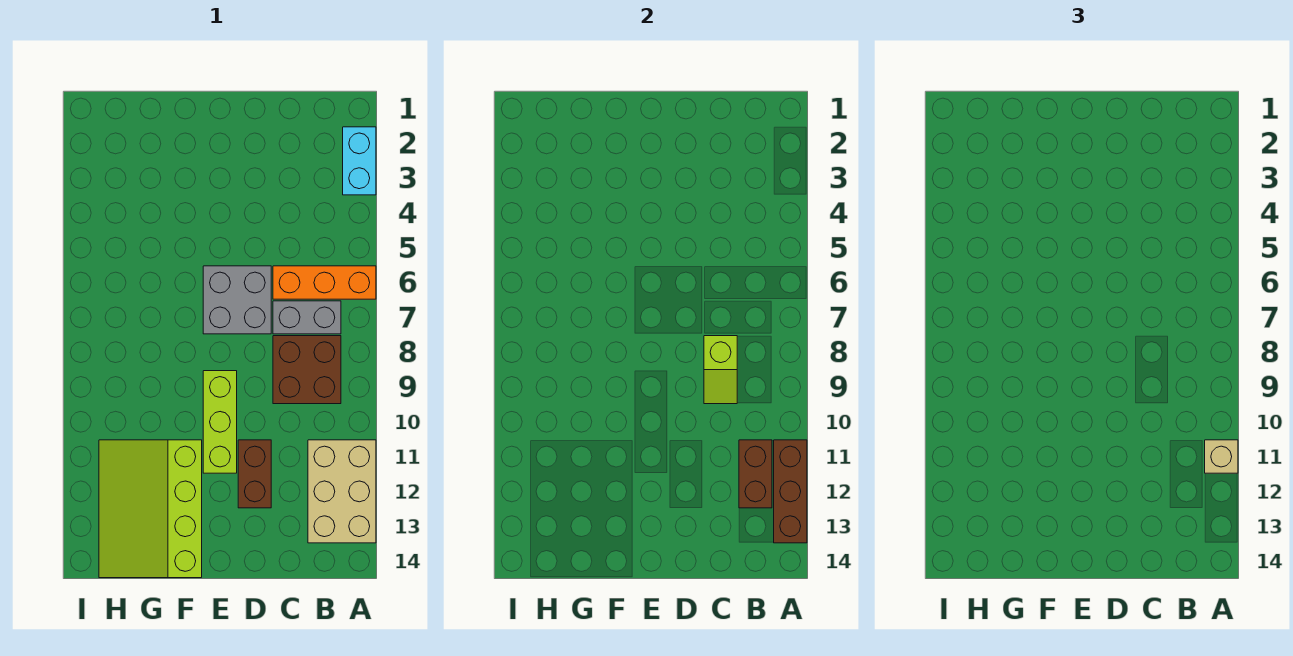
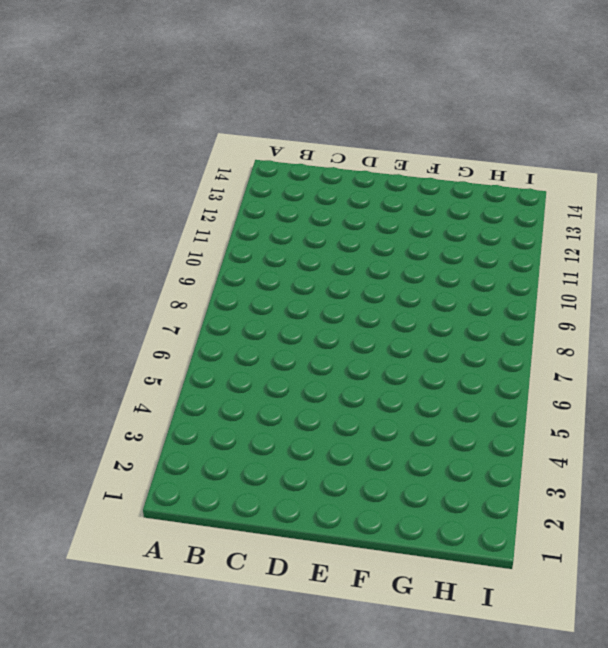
none -> cyan brick A2:A3 level 1
none -> orange brick A6:C6 level 1
none -> tan brick A11:B13 level 1

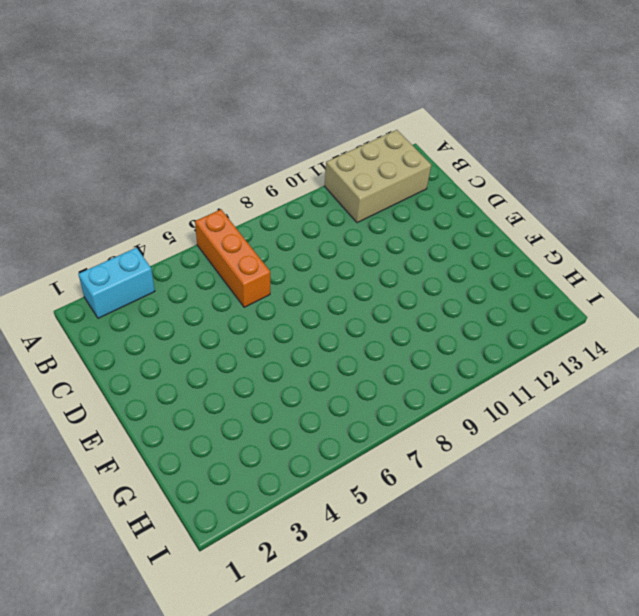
none -> grey brick B7:C7 level 1
none -> brown brick B8:C9 level 1
none -> grey brick D6:E7 level 1

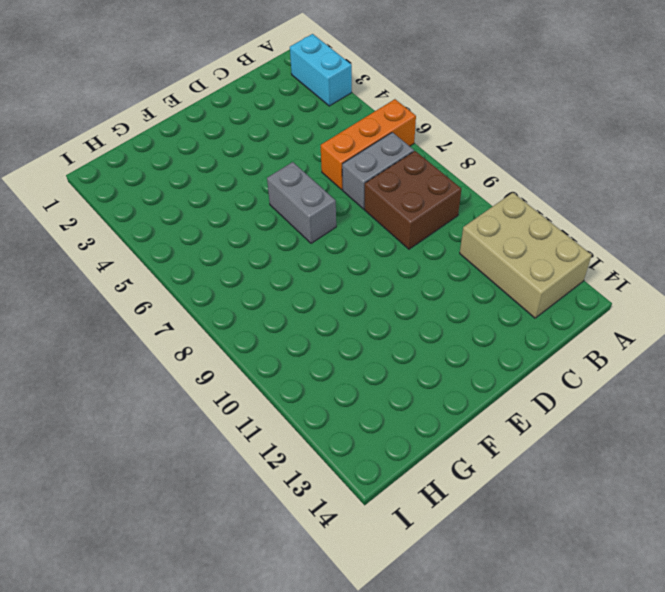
grey brick E6:E7 level 1 -> grey brick D6:E7 level 1
none -> brown brick D11:D12 level 1
none -> lime brick E9:E11 level 1
none -> lime slope F11:H14 level 1 top F

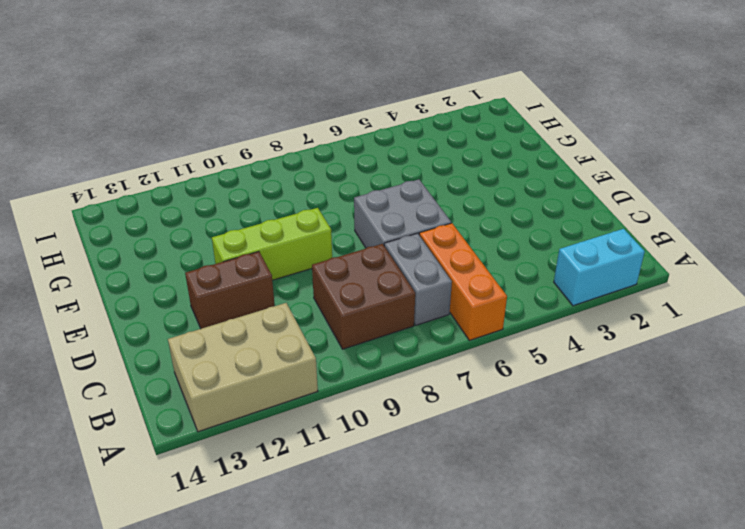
none -> lime slope F11:H14 level 1 top F
none -> brown brick A11:A13 level 2
none -> brown brick B11:B12 level 2

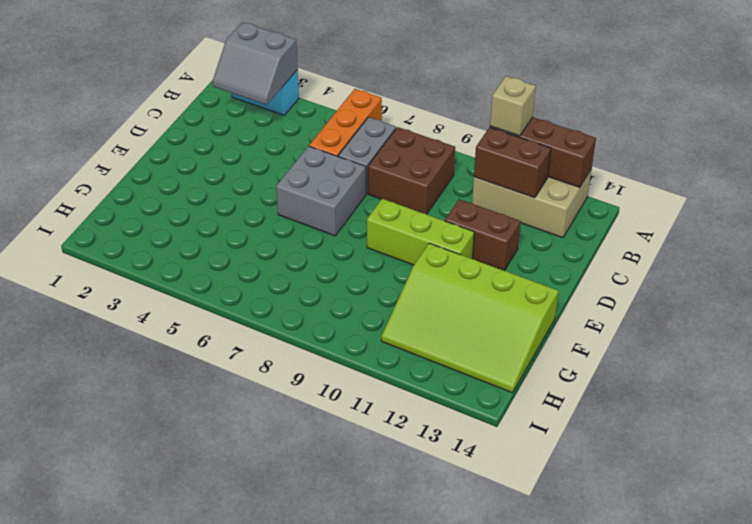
grey slope A2:B3 level 2 top A -> none
none -> lime slope C8:C9 level 2 top 8

